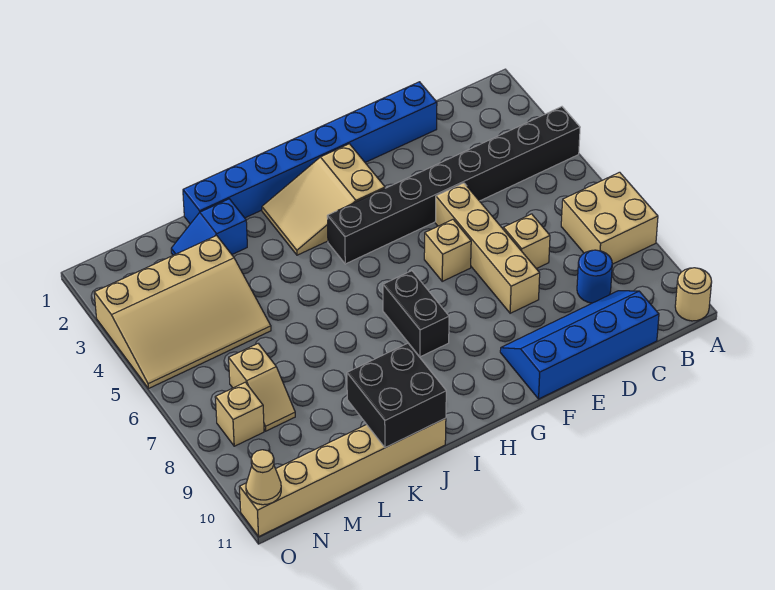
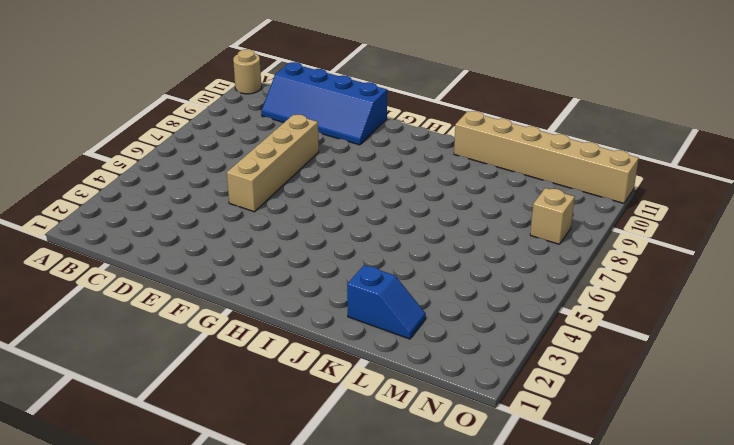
none -> black brick A4:H4 level 1
none -> tan brick A7:B8 level 1
none -> blue round brick C9 level 1

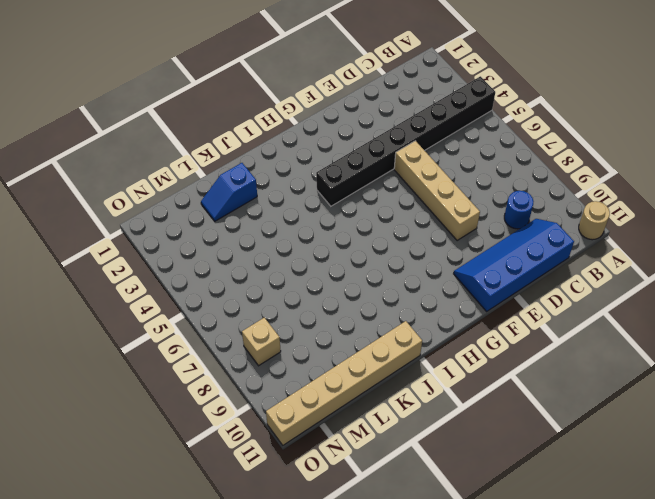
none -> tan brick A7:B8 level 1
none -> blue brick D1:K1 level 1
none -> tan brick D7 level 1

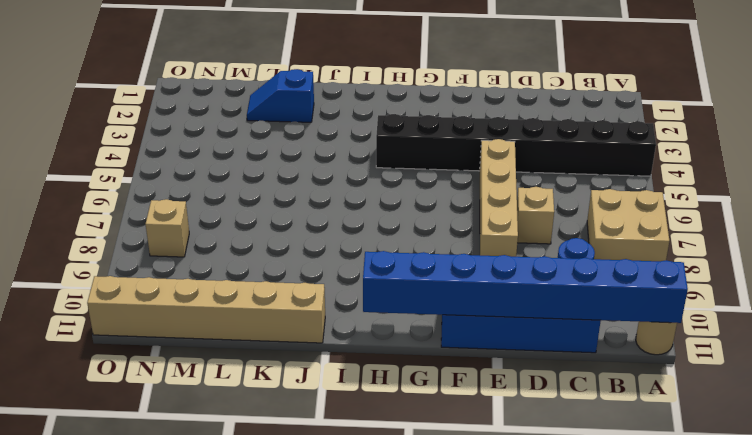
blue brick A11:H11 level 2 -> blue brick D1:K1 level 1
none -> tan brick F6 level 1
none -> tan slope G2:I3 level 1 top G
none -> black brick H7:H8 level 1

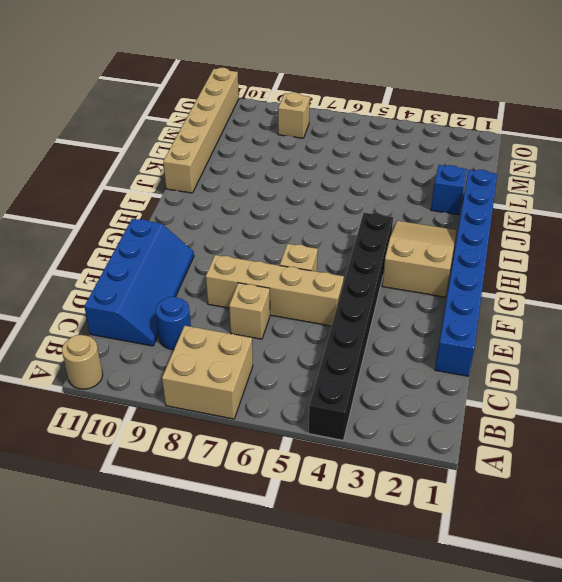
none -> black brick H7:H8 level 1
none -> tan slope L3:O5 level 1 top 3
none -> tan slope M7:M8 level 1 top 7

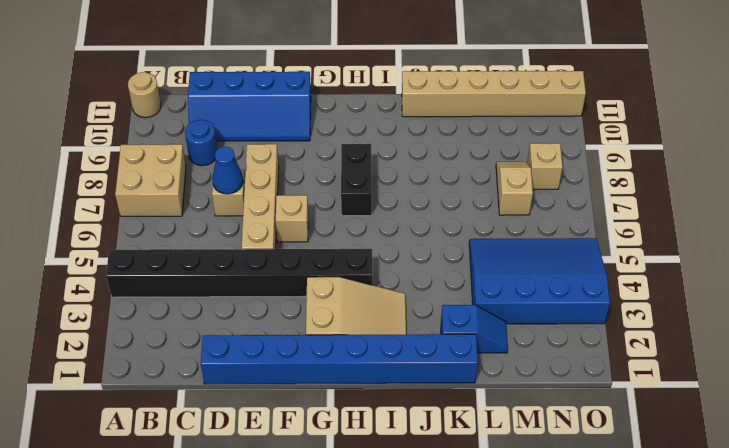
blue cone D7 level 2 -> none
blue slope L3:O5 level 1 top 3 -> tan slope L3:O5 level 1 top 3
none -> black brick J10:K11 level 2
none -> tan cone O11 level 2

